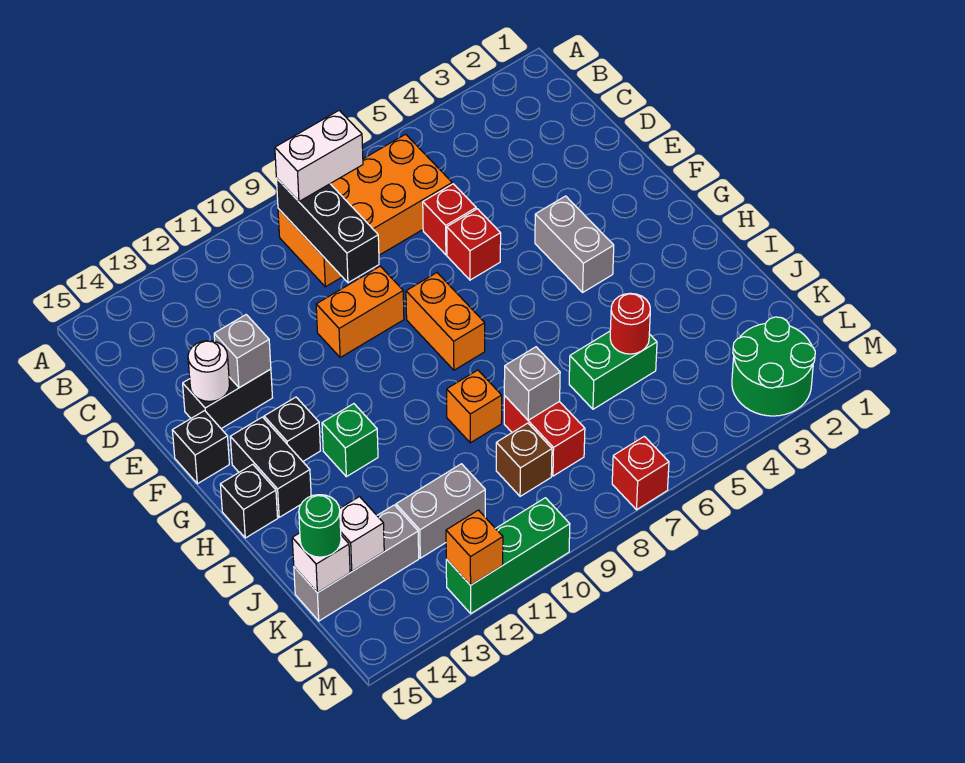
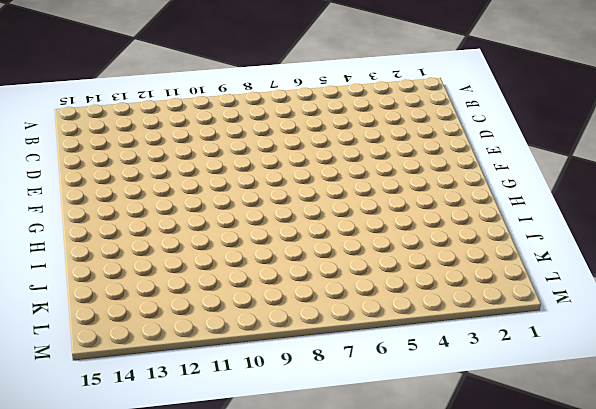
none -> orange brick B6:C9 level 1
none -> red brick D6 level 1
none -> red brick E6 level 1
none -> orange brick E9:E10 level 1

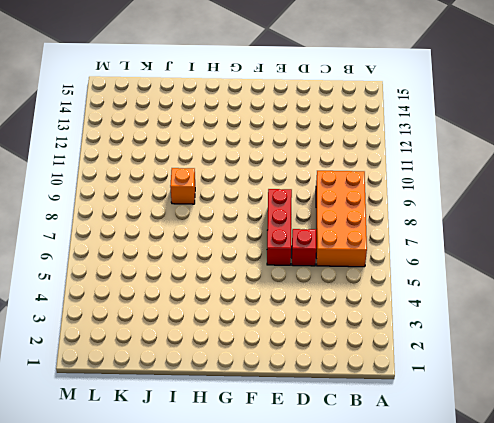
red brick E6:E8 level 1 -> red brick E6 level 1
none -> orange brick E9:E10 level 1
none -> black brick E13:E14 level 1
none -> grey brick F4:G4 level 1
none -> orange brick F8:G8 level 1

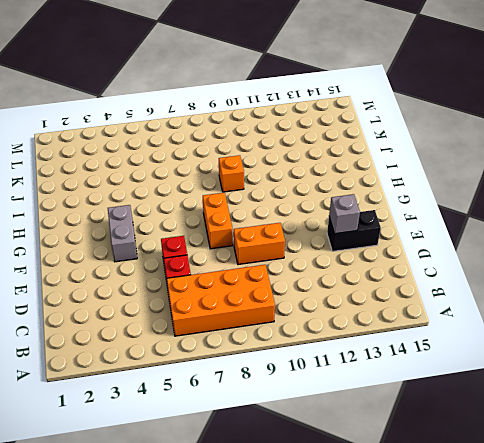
none -> black brick F15 level 1
none -> black brick G13 level 1
none -> black brick G14:H14 level 1
none -> green brick H12 level 1

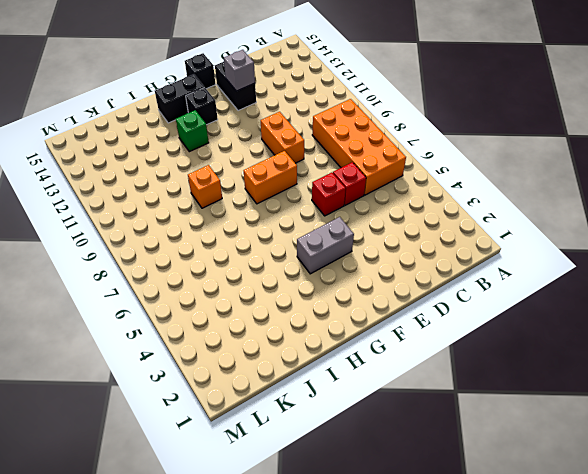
none -> black brick H15 level 1
none -> green brick J5:J6 level 1
none -> red brick J8:K8 level 1
none -> brown brick K9 level 1

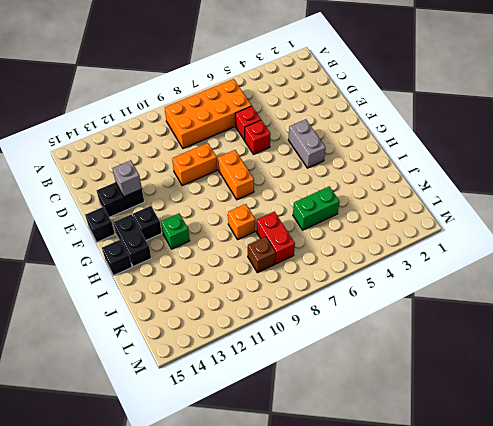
none -> grey brick K11:K12 level 1
none -> grey brick K13:K15 level 1
none -> green round brick L2:M3 level 1
none -> red brick M7 level 1

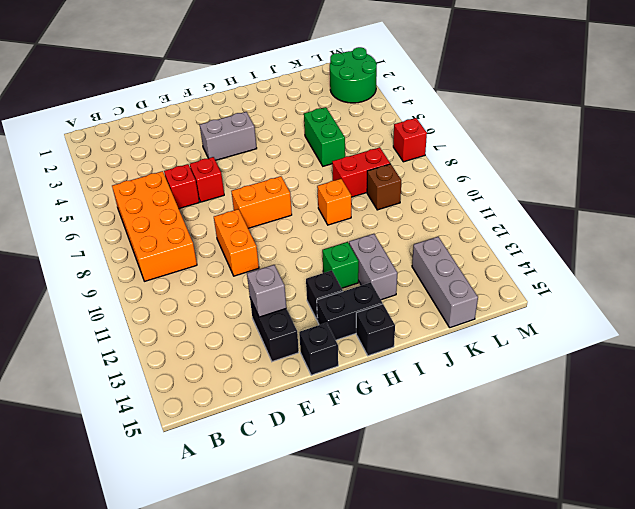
grey brick I12:I13 level 1 -> grey brick K11:K12 level 1
none -> green brick M10:M12 level 1
none -> black brick B9:D9 level 2
none -> white round brick E14 level 2
none -> red round brick J5 level 2

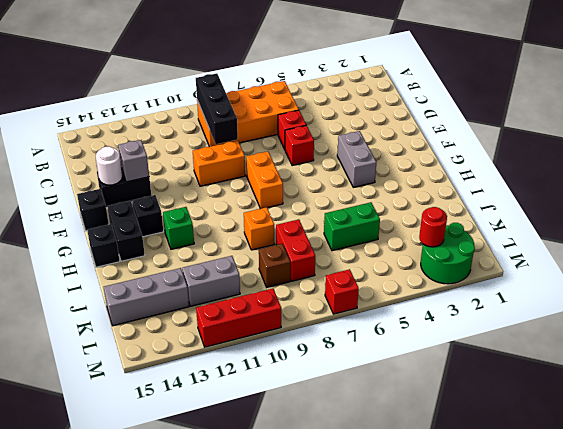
red round brick L3 level 2 -> red round brick J5 level 2
red brick M10:M12 level 1 -> green brick M10:M12 level 1
none -> grey brick J8 level 2
none -> white brick K14 level 2
none -> white brick K15 level 2
none -> orange brick M12 level 2

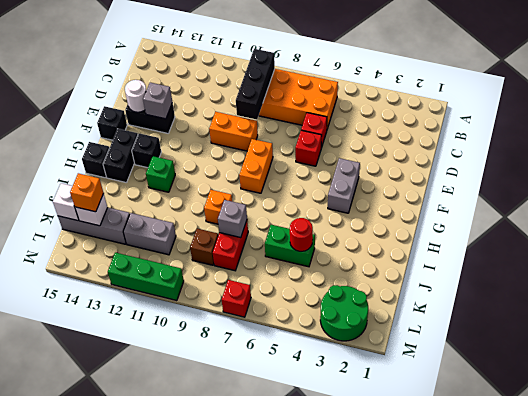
orange brick K14 level 3 -> orange brick M12 level 2
none -> white brick B8:B9 level 3
none -> green round brick K15 level 3

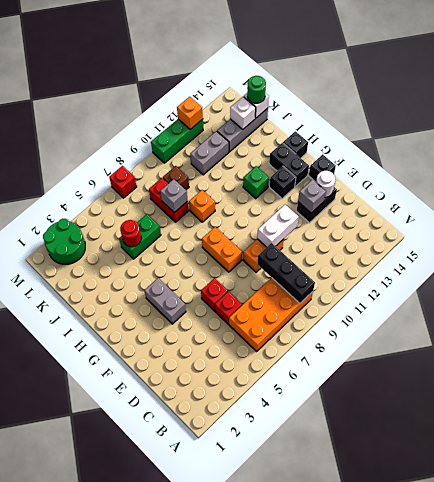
white brick E10:E11 level 2 -> white brick B8:B9 level 3

